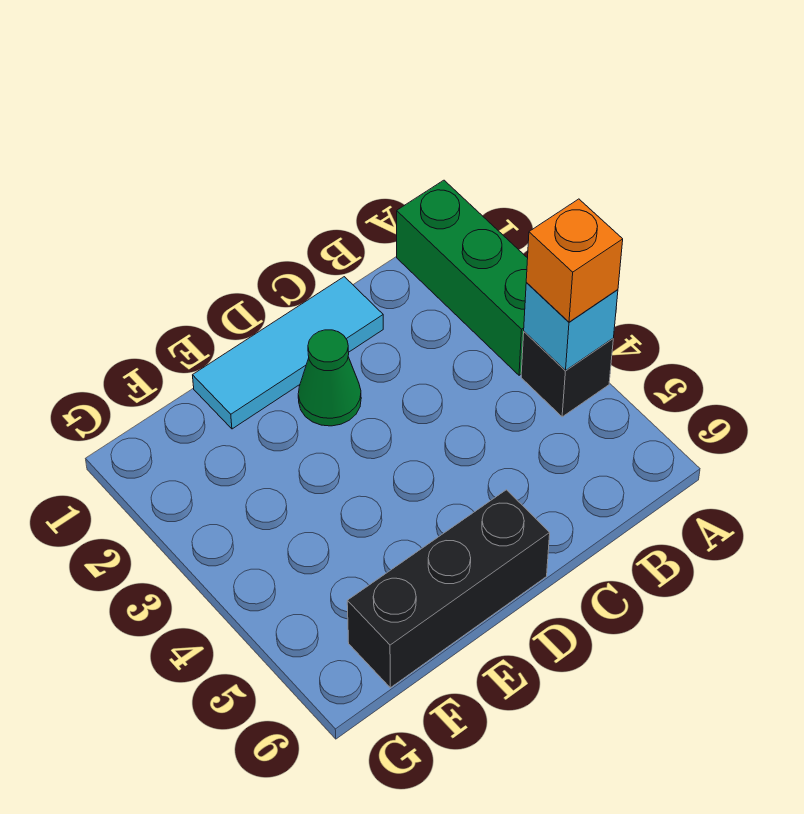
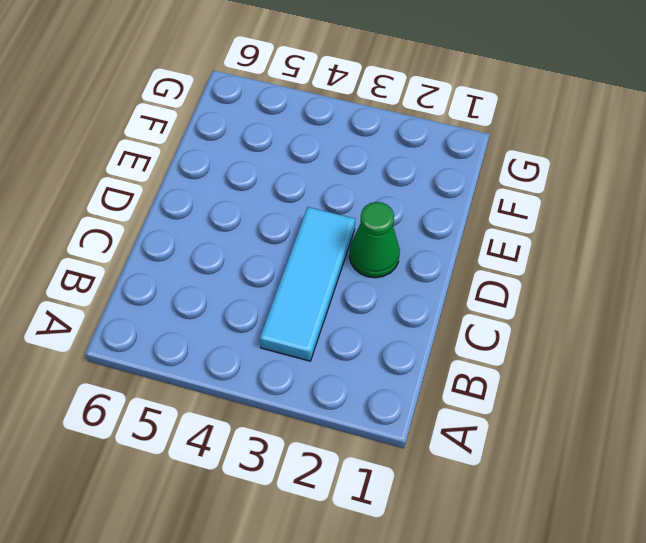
cyan tile B3:D3 level 1 -> cyan tile C1:E1 level 1
none -> green brick A1:A3 level 1
none -> black brick A4 level 1

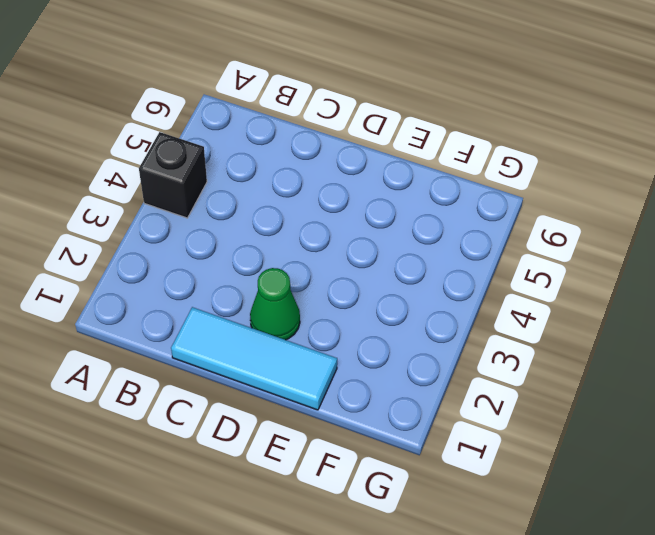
none -> green brick A1:A3 level 1
none -> black brick D6:F6 level 1

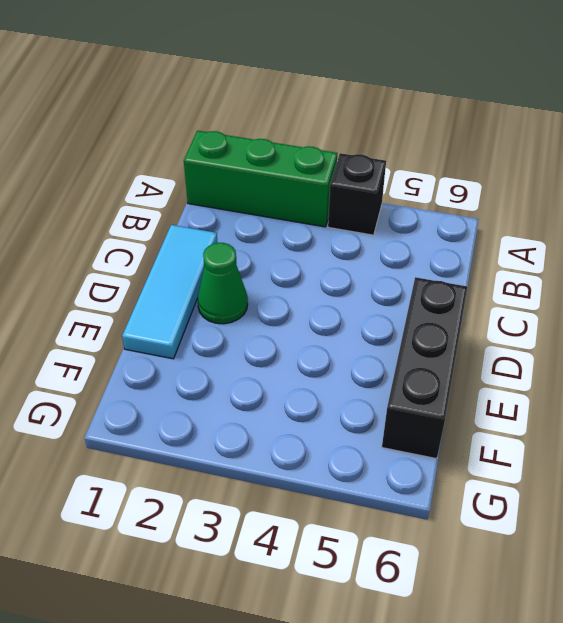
none -> cyan brick A4 level 2
none -> orange brick A4 level 3

